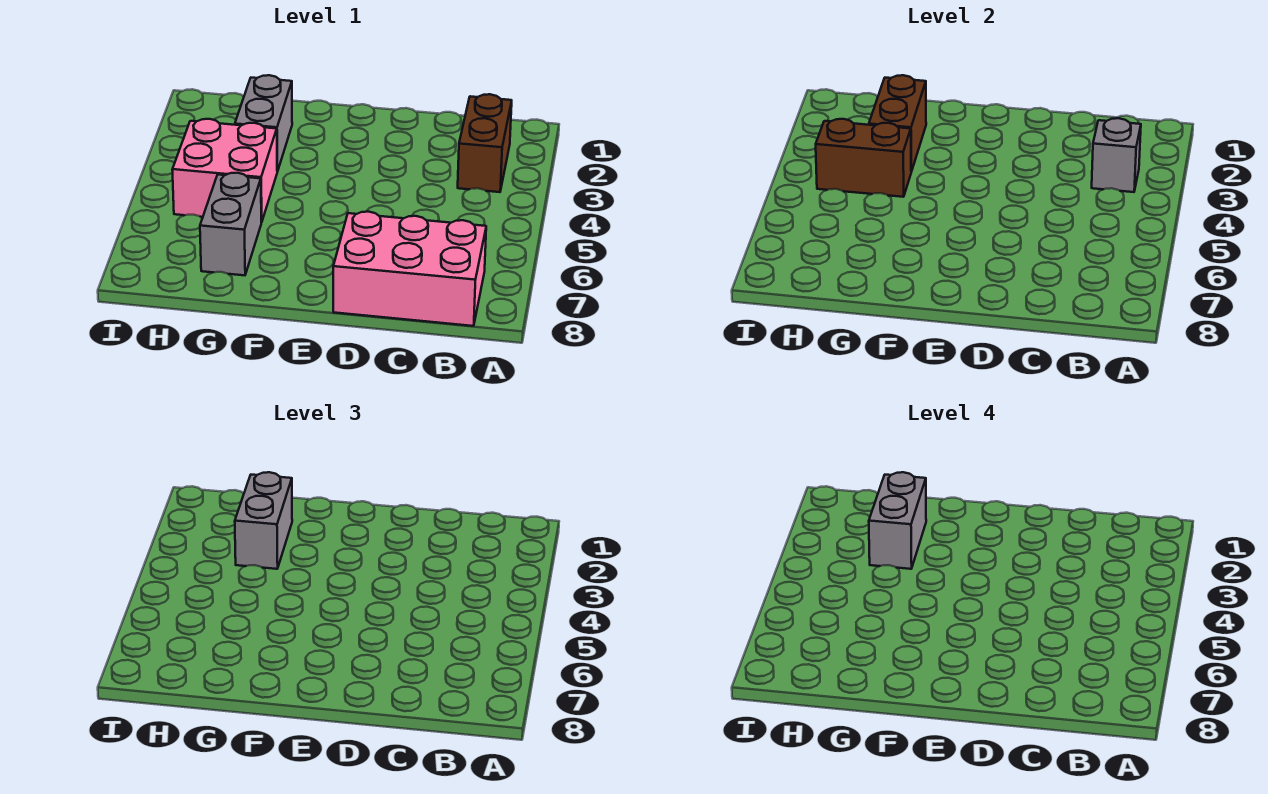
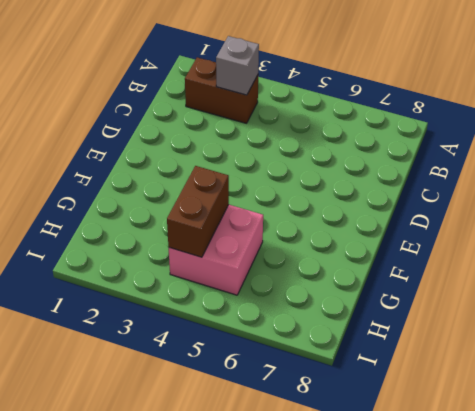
none -> pink brick B7:D8 level 1
none -> grey brick G2:G3 level 1

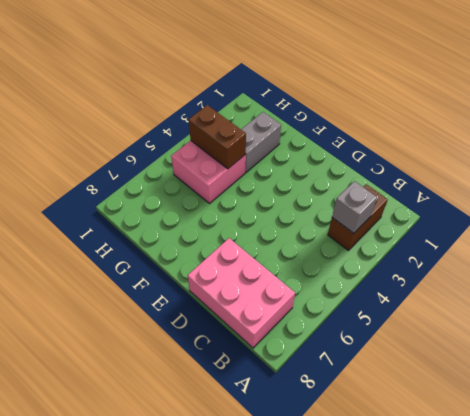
none -> grey brick G6:G7 level 1
none -> brown brick G2:G3 level 2

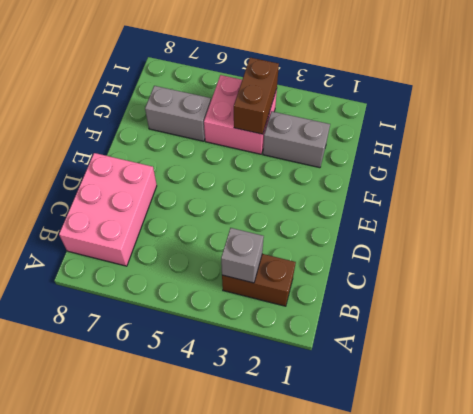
none -> brown brick G2:G3 level 2
none -> grey brick G2:G3 level 3

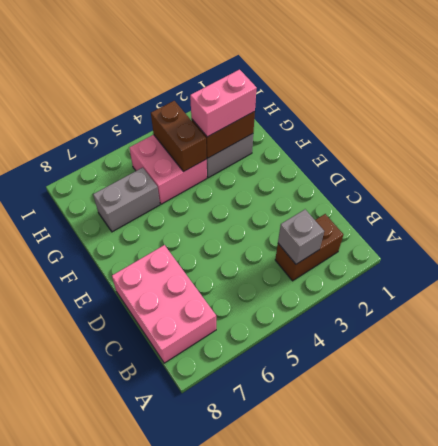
pink brick G2:G3 level 3 -> grey brick G2:G3 level 3
none -> grey brick G2:G3 level 4

